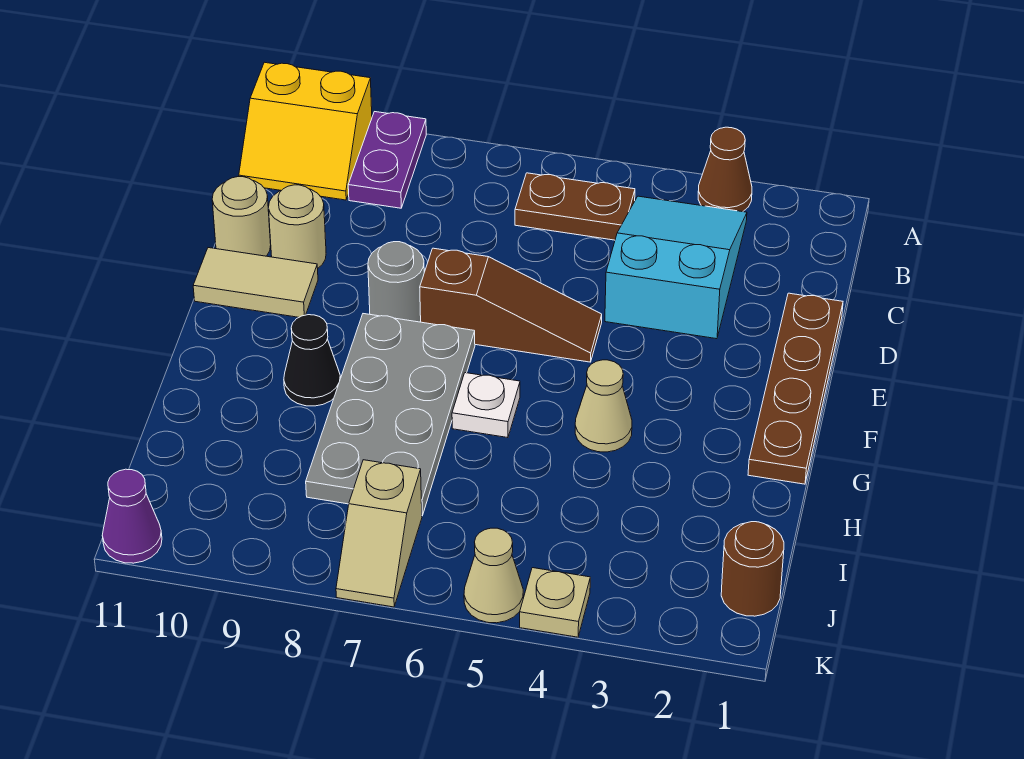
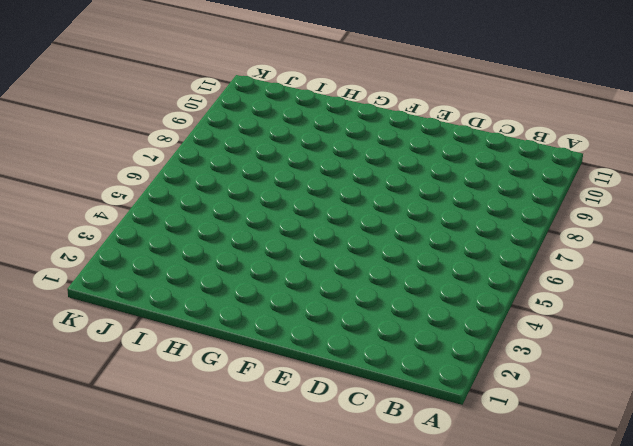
none -> brown cone A3 level 1
none -> purple plate A9:B9 level 1
none -> yellow slope A10:B11 level 1 top A

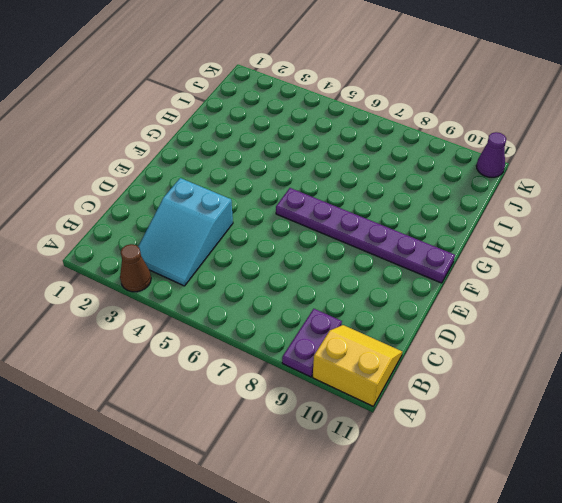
purple plate F6:F11 level 1 -> grey plate F7:I8 level 1
none -> brown plate B5:B6 level 1
none -> brown plate D1:G1 level 1
none -> tan round brick D10 level 1

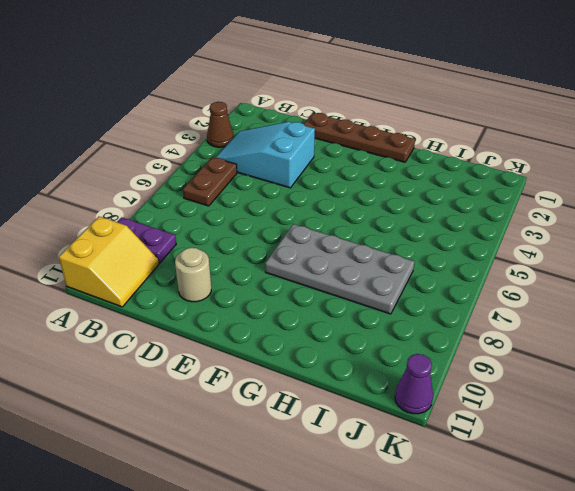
none -> tan round brick D11 level 1
none -> brown slope E5:E7 level 1 top 7
none -> grey round brick E8 level 1

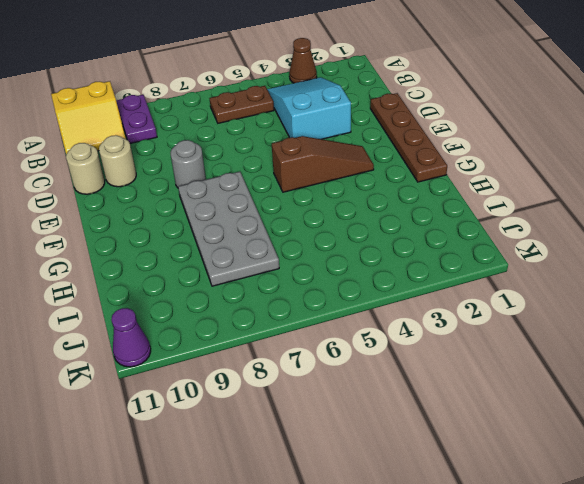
brown slope F3:F5 level 1 top 5 -> brown slope E5:E7 level 1 top 7
none -> tan tile E10:E11 level 1
none -> tan cone G4 level 1
none -> white plate G6 level 1

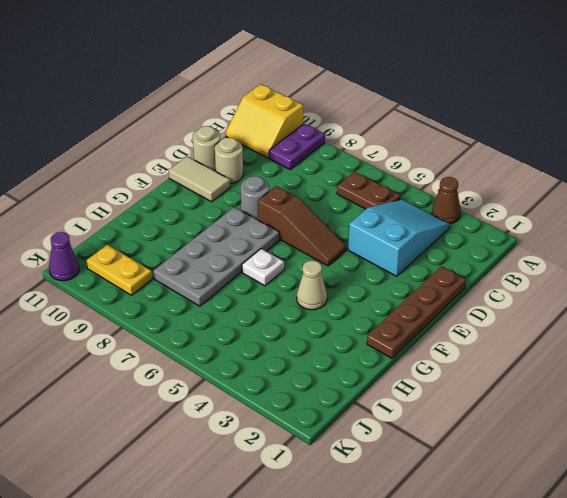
yellow plate J9:J10 level 1 -> none
none -> black cone G9 level 1
none -> brown round brick J1 level 1
none -> tan slope J7:K7 level 1 top J

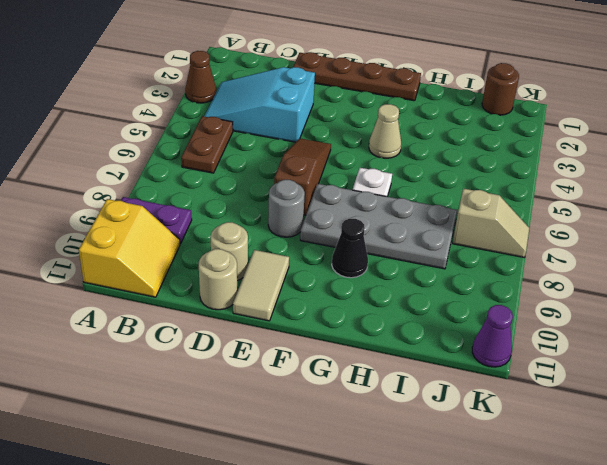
none -> tan plate K4 level 1
none -> tan cone K5 level 1

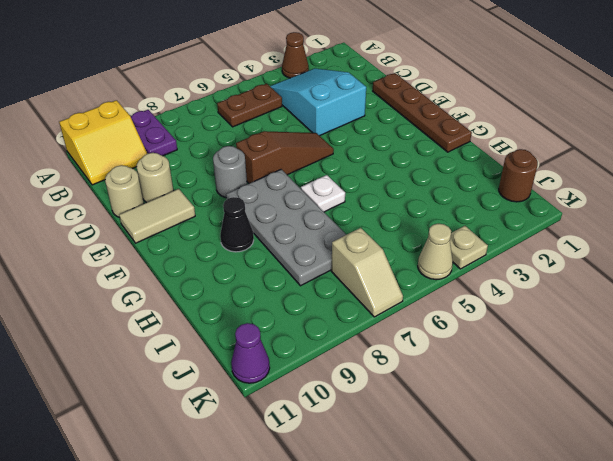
none -> tan cone G4 level 1

